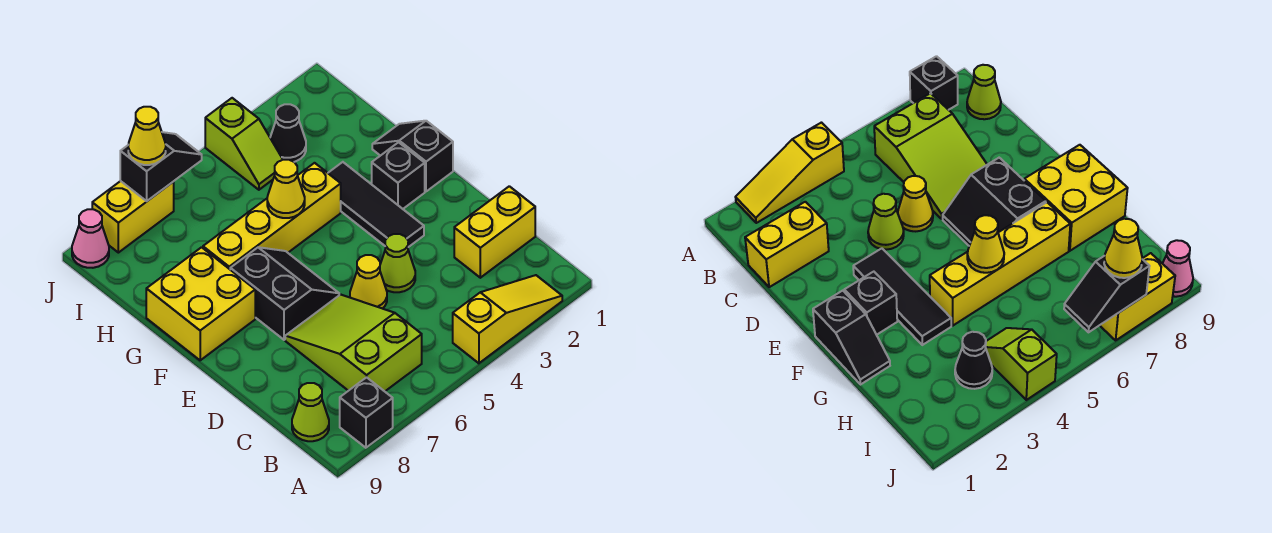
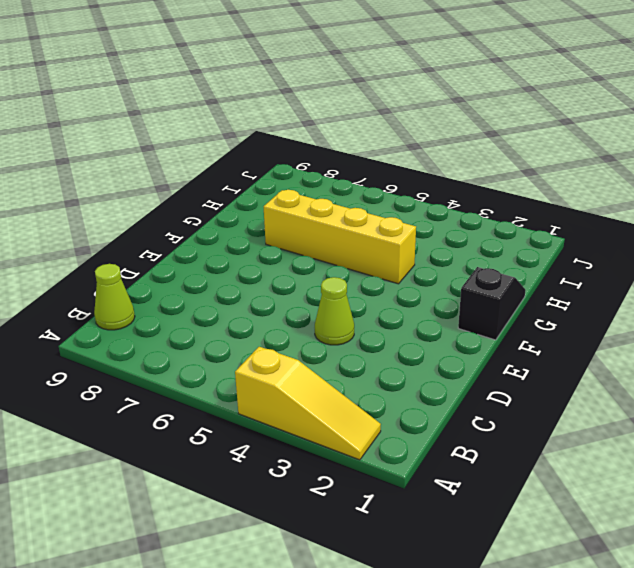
none -> black brick A8 level 1
none -> lime slope B6:D7 level 1 top B
none -> yellow brick C1:C2 level 1

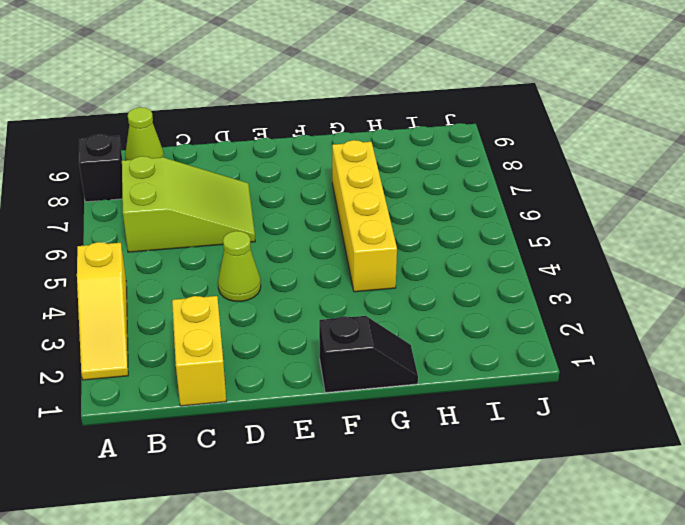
none -> yellow cone D5 level 1
none -> black tile E3:G3 level 1
none -> black slope E6:F7 level 1 top 7

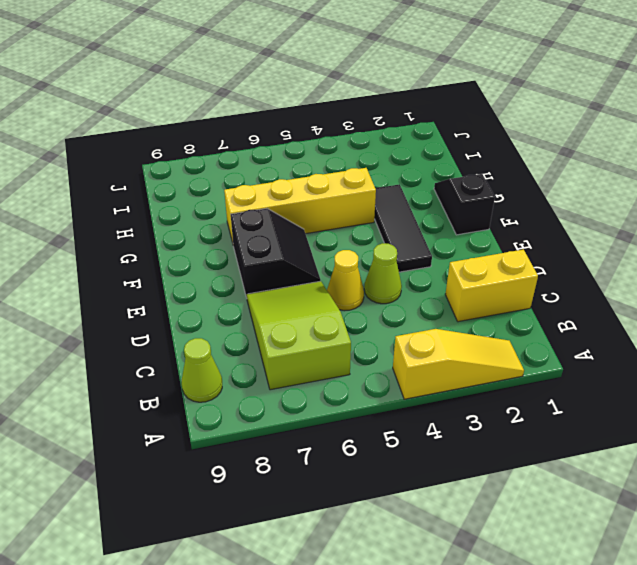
none -> black brick A8 level 1
none -> black brick F2 level 1
none -> yellow brick F8:G9 level 1

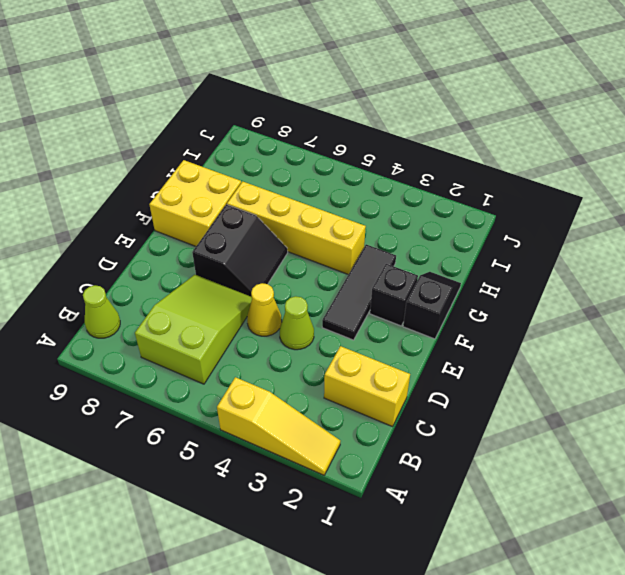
none -> black brick A8 level 1
none -> black cone I3 level 1
none -> lime slope I4:J4 level 1 top J

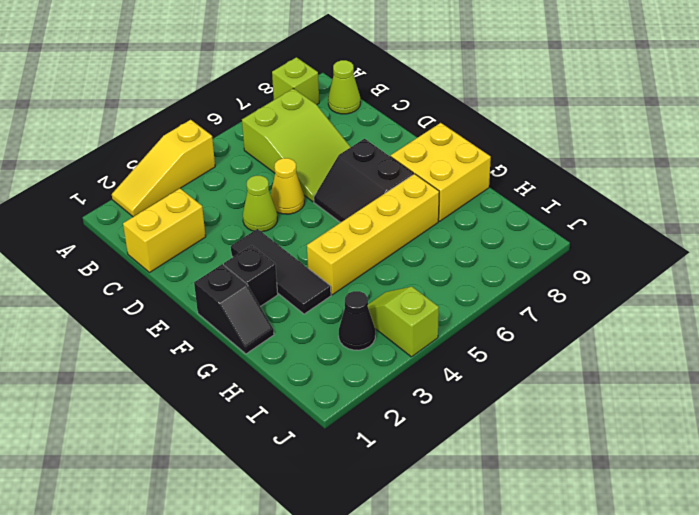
lime brick A8 level 1 -> black brick A8 level 1
none -> yellow brick J7:J8 level 1
none -> pink cone J9 level 1
none -> yellow cone G5 level 2

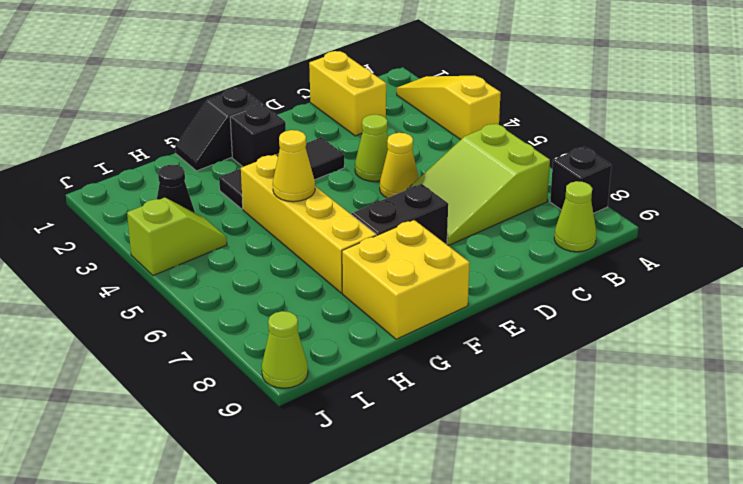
lime cone J9 level 1 -> pink cone J9 level 1
none -> yellow brick J7:J8 level 1
none -> black slope J6:J7 level 2 top 7
none -> yellow cone J7 level 3

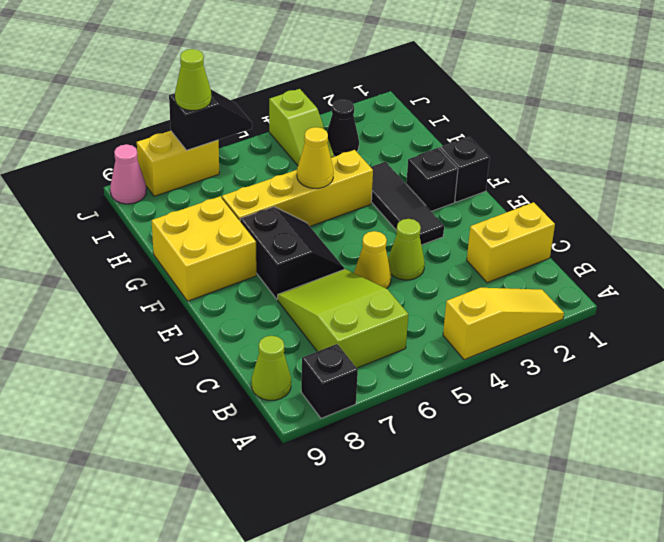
lime cone J7 level 3 -> yellow cone J7 level 3

